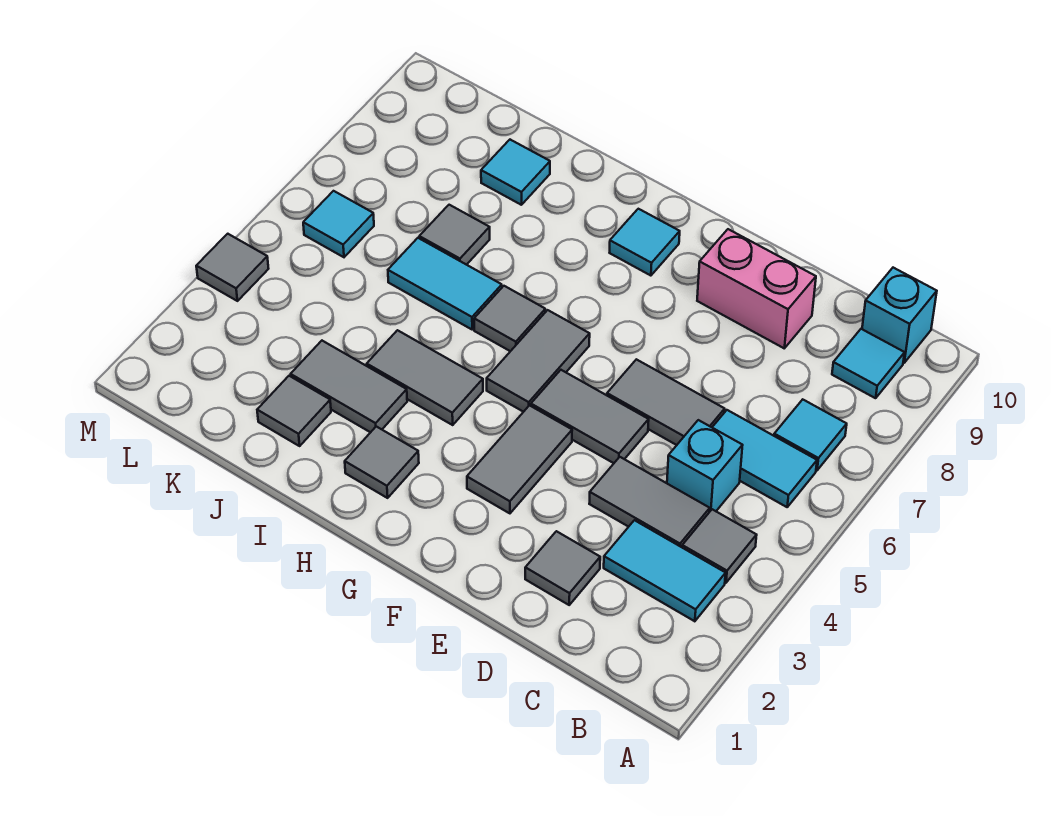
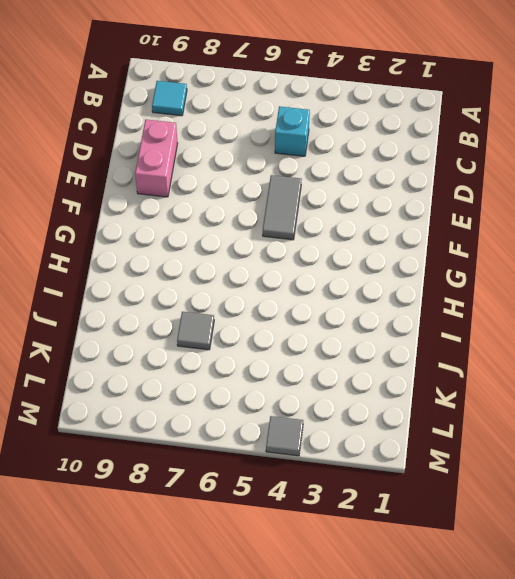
none -> cyan tile B3:C3 level 1
none -> grey tile B4 level 1
none -> cyan tile B6:C6 level 1

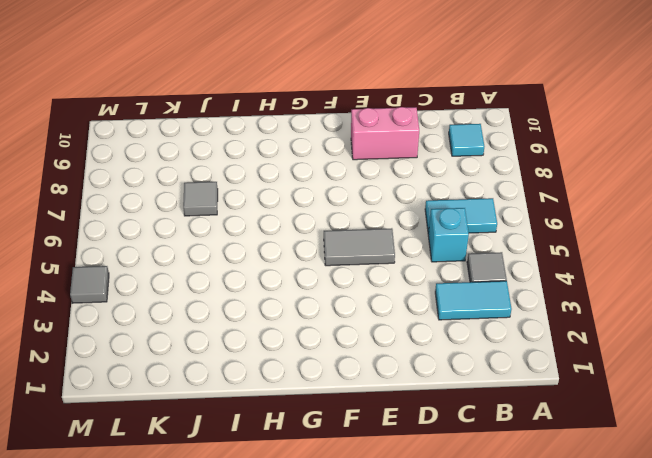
none -> cyan tile B7 level 1
none -> cyan brick B10 level 1
none -> grey tile C4:D4 level 1

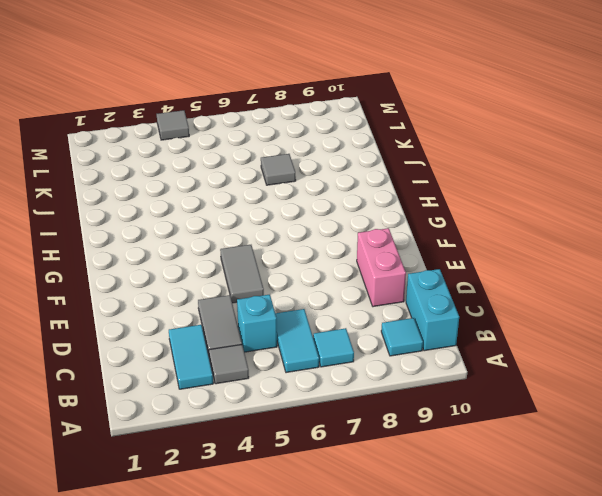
cyan brick B10:C10 level 1 -> cyan brick B10 level 1
none -> grey tile D2 level 1
none -> grey tile D6:E6 level 1
none -> grey tile F3:F4 level 1

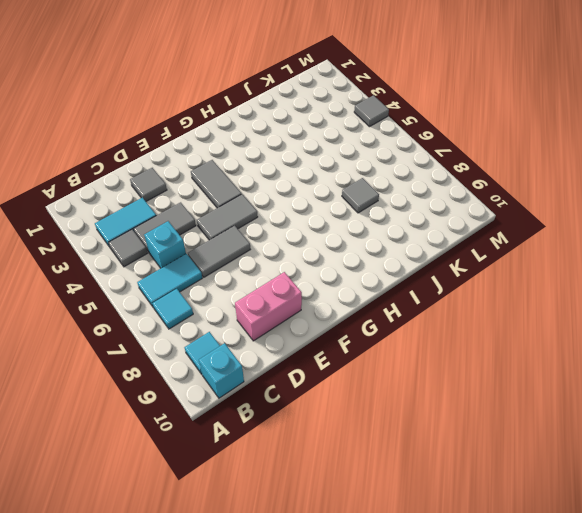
none -> grey tile G5:G6 level 1
none -> cyan tile G9 level 1
none -> grey tile H2 level 1

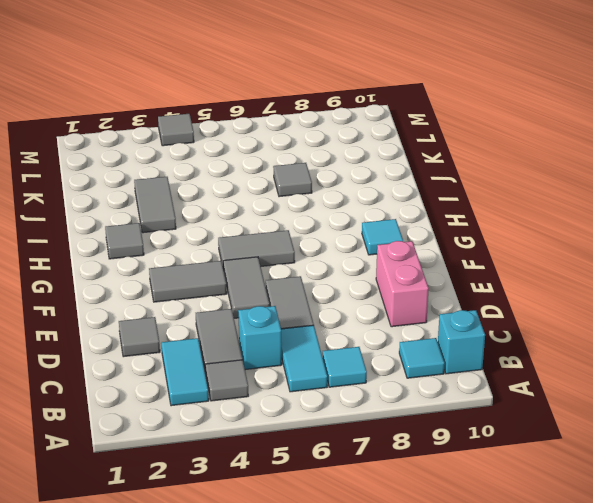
none -> grey tile H4:I4 level 1
none -> grey tile H6 level 1
none -> cyan tile I6:J6 level 1

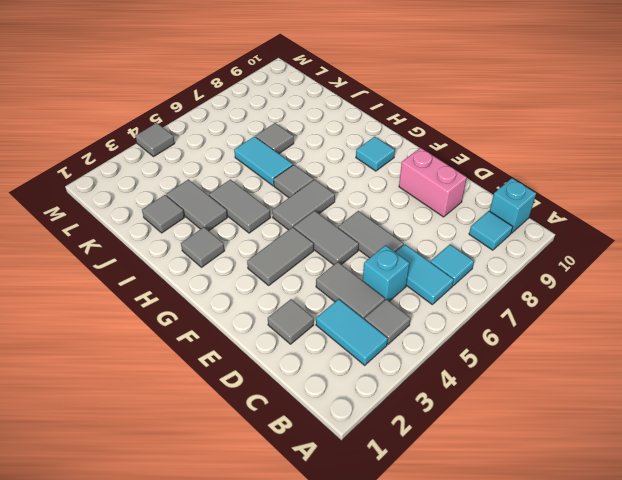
none -> cyan tile J9 level 1
none -> cyan tile L6 level 1

